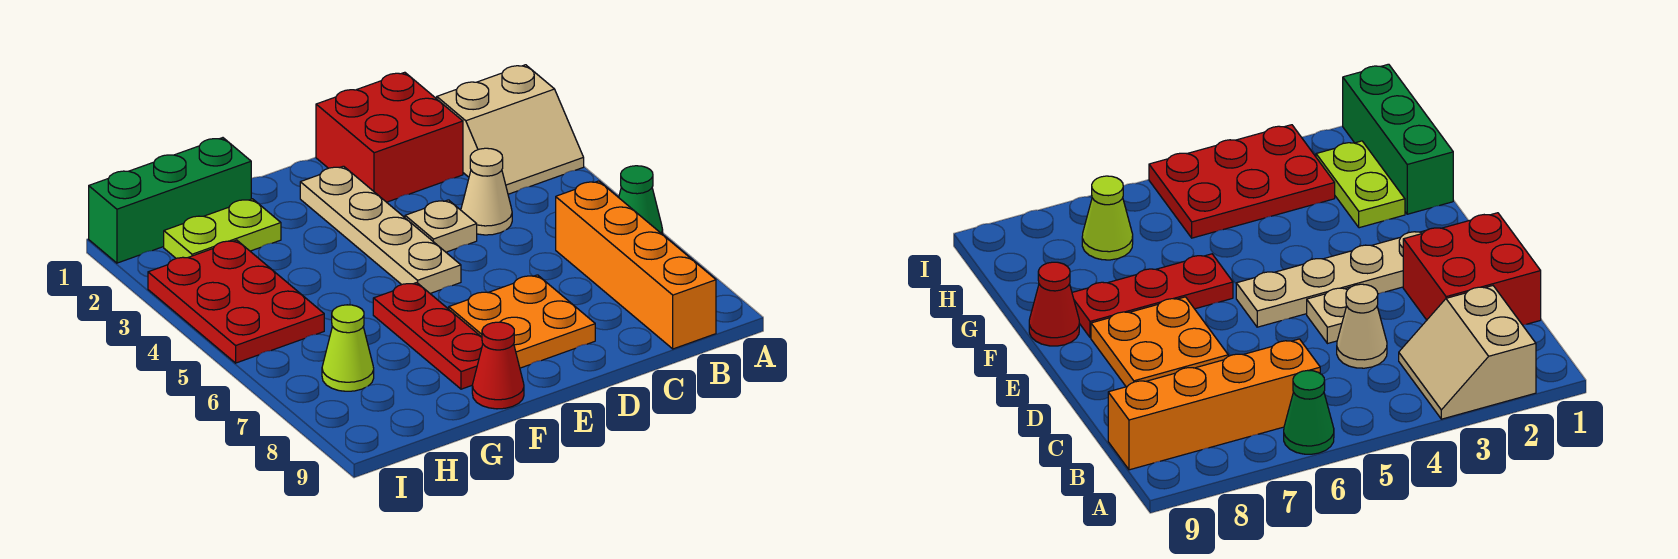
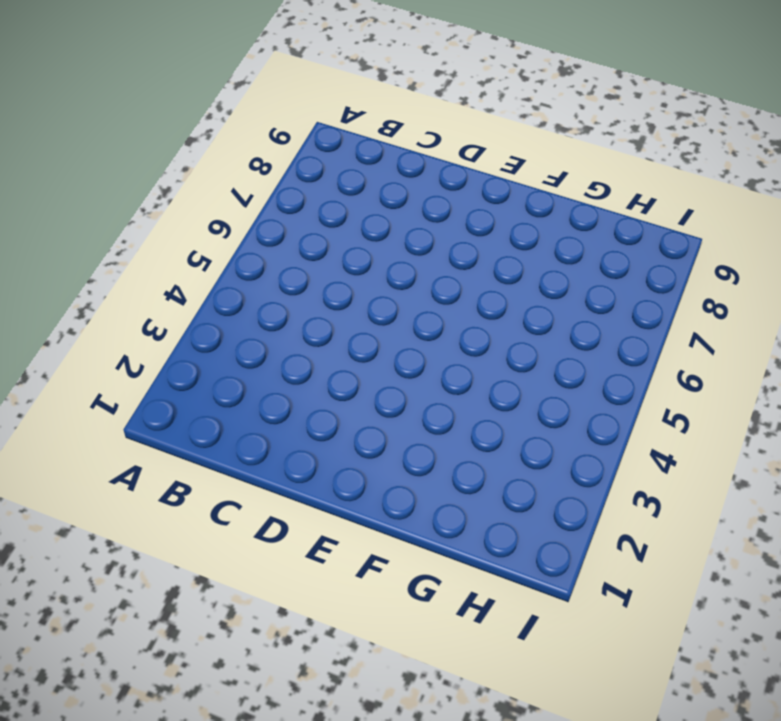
none -> tan slope A2:B3 level 1 top 2
none -> green cone A6 level 1
none -> orange brick B6:B9 level 1

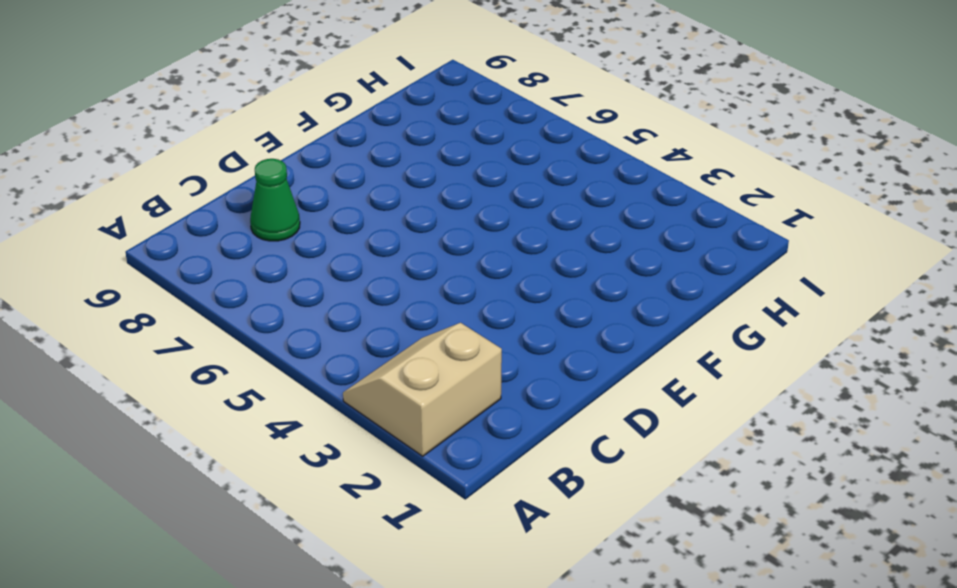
green cone C8 level 1 -> green cone A6 level 1
none -> orange brick B6:B9 level 1
none -> red brick C1:D2 level 1
none -> tan cone C4 level 1

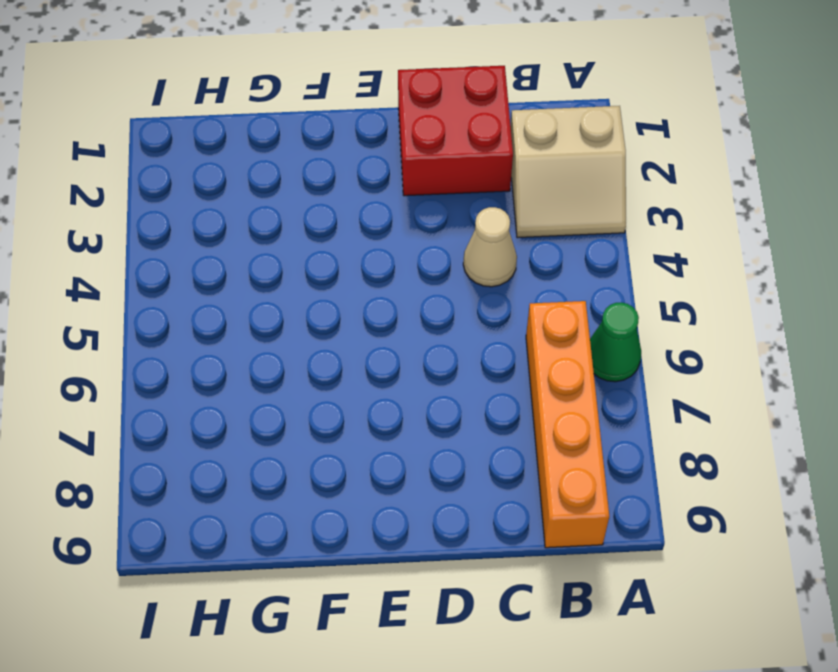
none -> tan plate D4 level 1
none -> orange plate D7:E8 level 1
none -> tan plate E2:E5 level 1

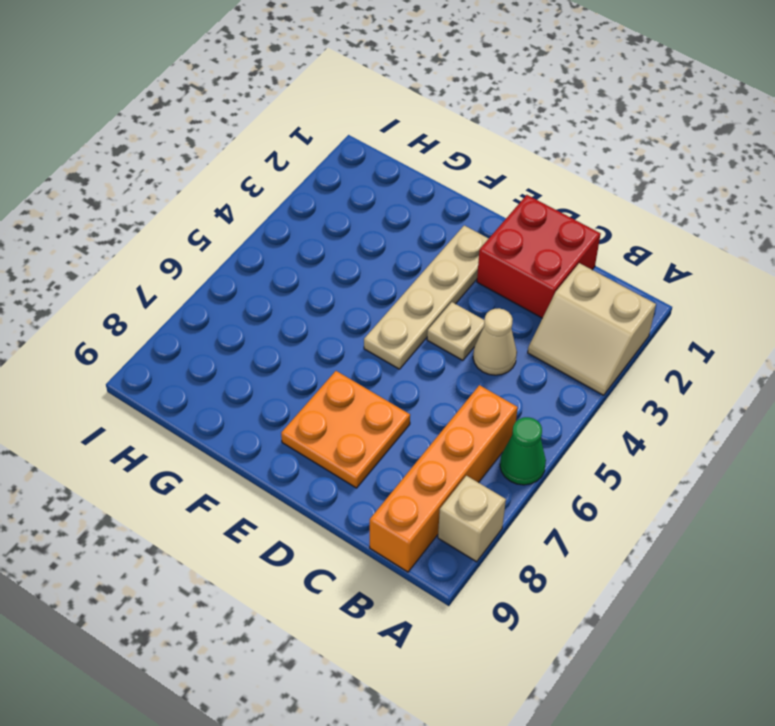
tan brick A8 level 1 -> none
none -> red plate F6:F8 level 1
none -> red cone F9 level 1
none -> green brick G1:I1 level 1

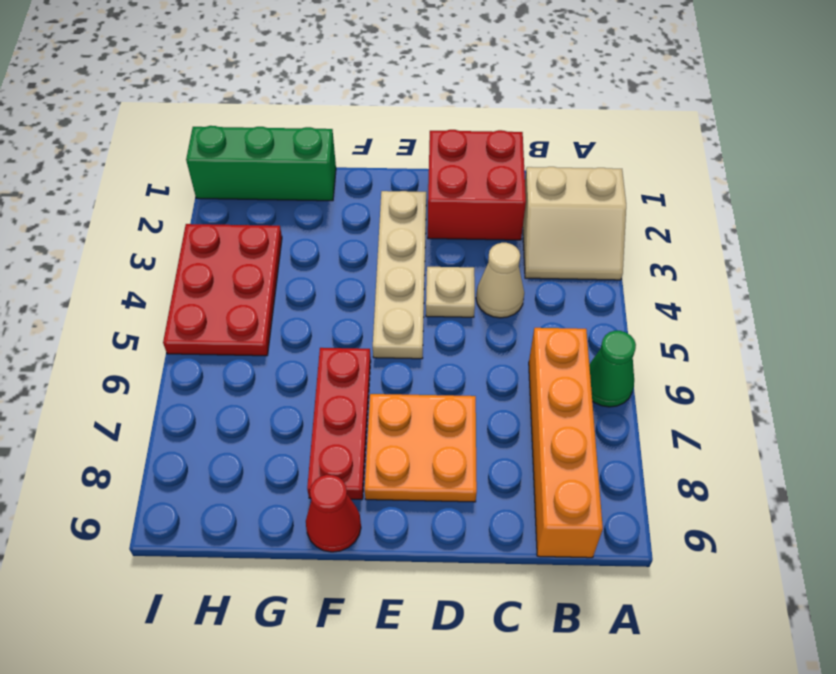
none -> lime plate G2:H2 level 1
none -> lime cone H7 level 1

